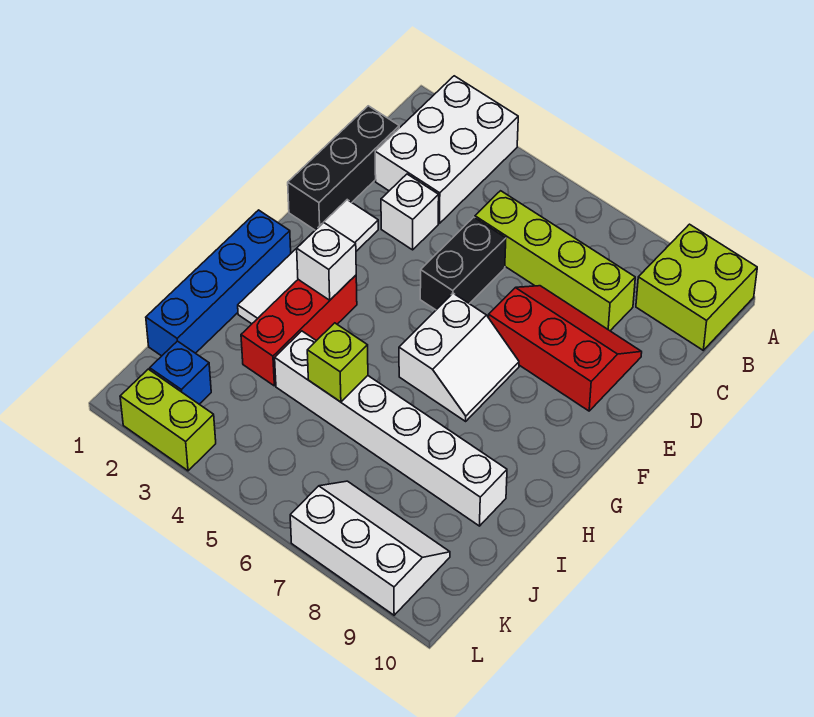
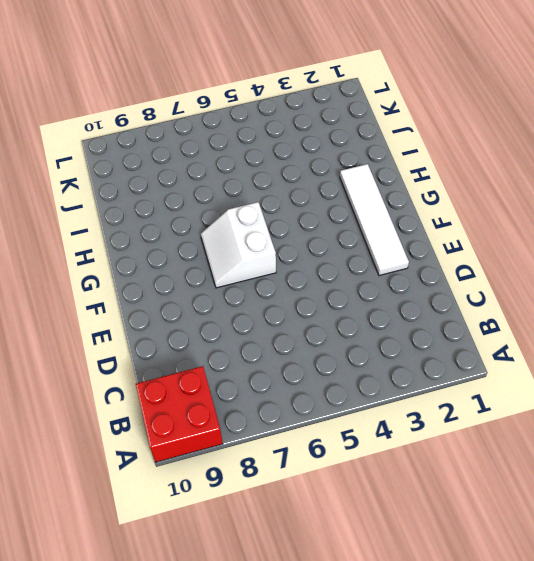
red brick A9:B10 level 1 -> lime brick A9:B10 level 1
none -> white brick A2:C3 level 1
none -> black brick C1:E1 level 1
none -> lime brick C5:C8 level 1

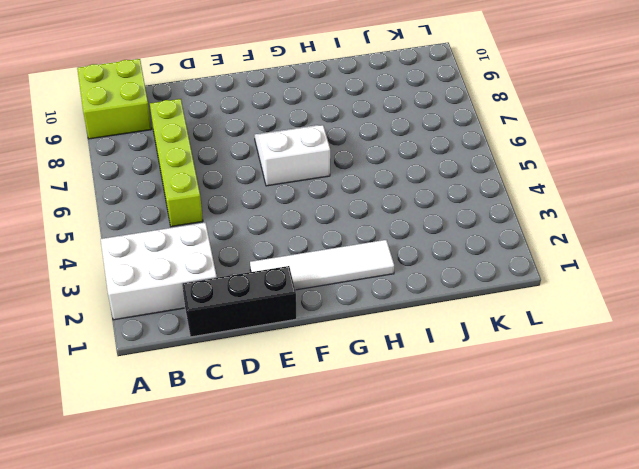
none -> white brick D3 level 1
none -> black brick D5:E5 level 1
none -> red slope D7:E9 level 1 top E

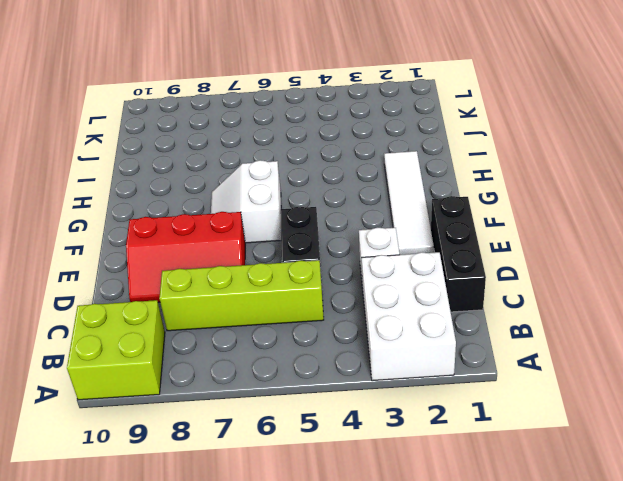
none -> blue brick G1:J1 level 1
none -> red brick G3:I3 level 1
none -> white brick I4:I9 level 1

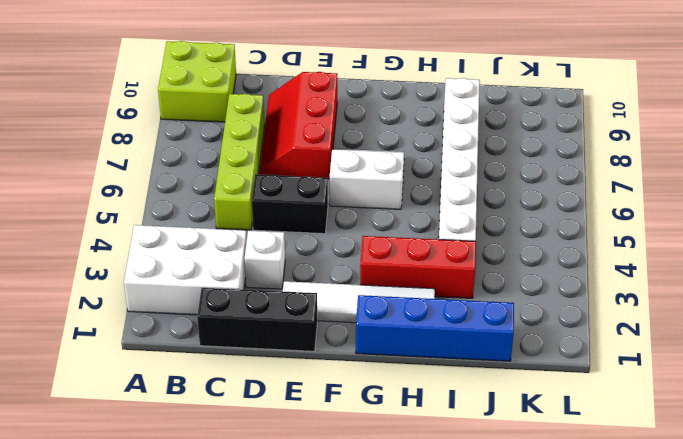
none -> blue brick K2 level 1
none -> white slope K7:L9 level 1 top L
none -> lime brick L2:L3 level 1

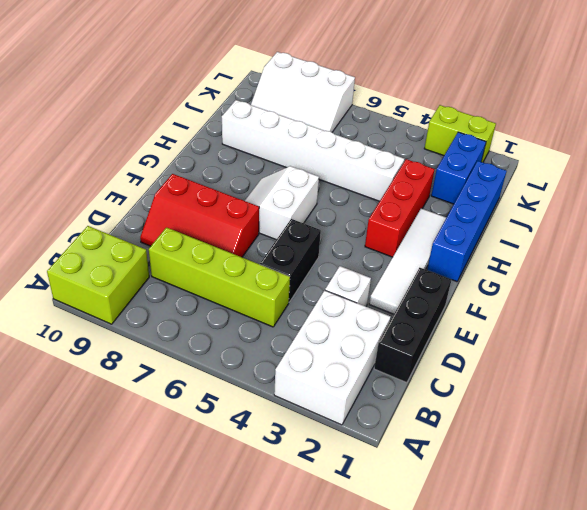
blue brick J2:K2 level 1 -> blue brick K2 level 1
none -> white brick G3 level 2
none -> lime brick I5 level 2

